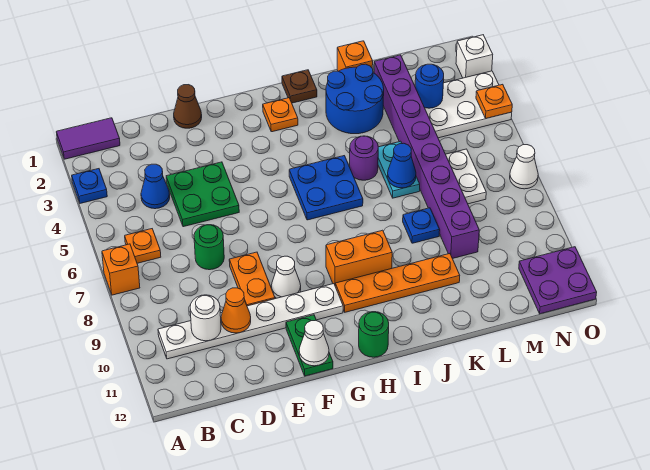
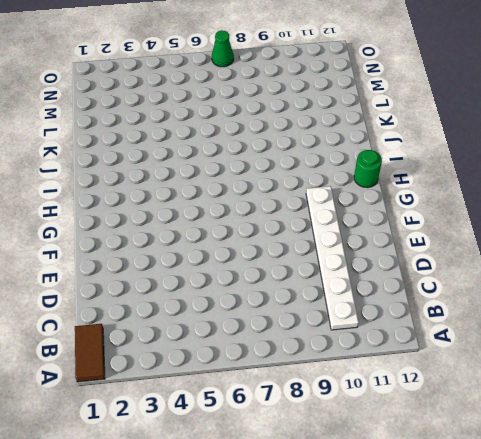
brown tile A1:B1 level 1 -> purple tile A1:B1 level 1
green cone O7 level 1 -> white cone O7 level 1
none -> blue plate A3 level 1
none -> orange brick A7 level 1
none -> orange plate B6 level 1
none -> blue cone C4 level 1

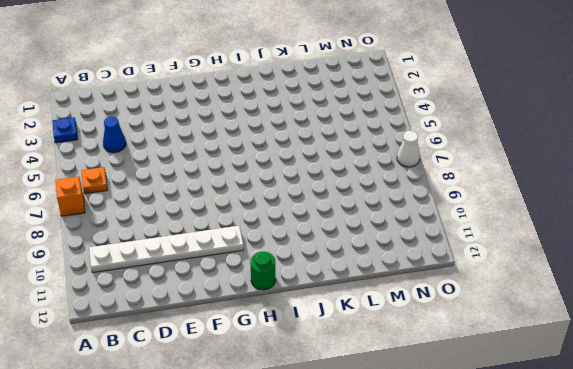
none -> purple tile A1:B1 level 1
none -> green plate D4:E5 level 1
none -> green round brick D7 level 1
none -> brown cone E1 level 1

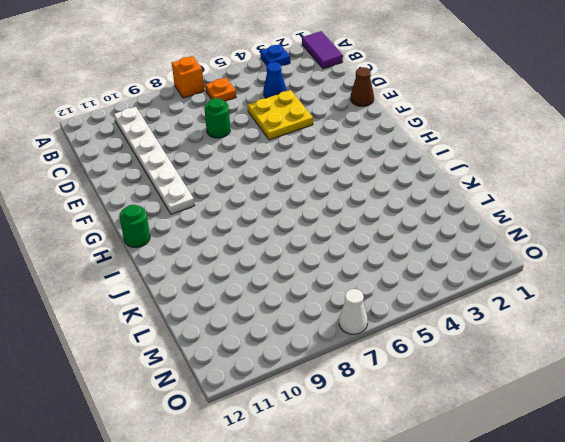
yellow plate D4:E5 level 1 -> green plate D4:E5 level 1
none -> orange plate E8:E9 level 1
none -> white cone F9 level 1
none -> green plate F11:F12 level 1
none -> orange plate H2 level 1

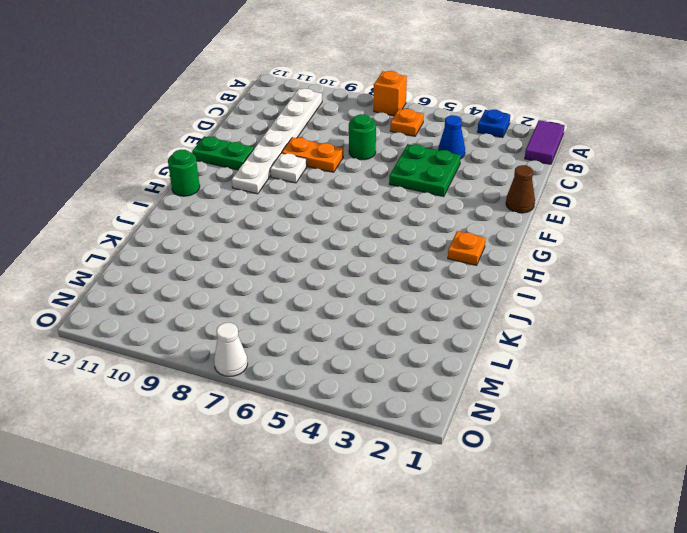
white plate F9 level 1 -> white cone F9 level 1
none -> blue plate H5:I6 level 1
none -> orange brick H9:I9 level 1
none -> orange plate H10:K10 level 1
none -> brown plate I1 level 1

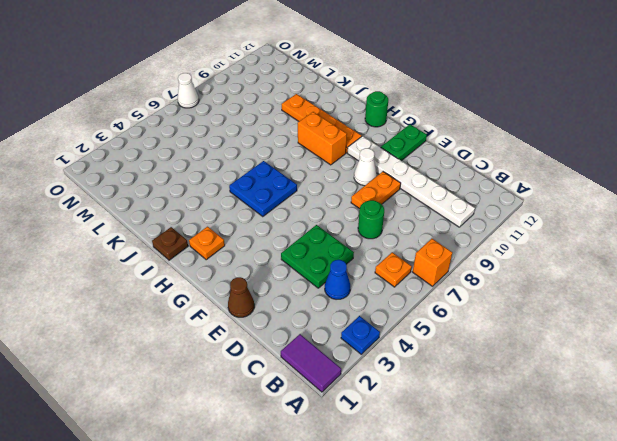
none -> blue round brick J2:K3 level 1
none -> purple round brick J5 level 1
none -> orange brick K1 level 1
none -> cyan plate K5:K6 level 1

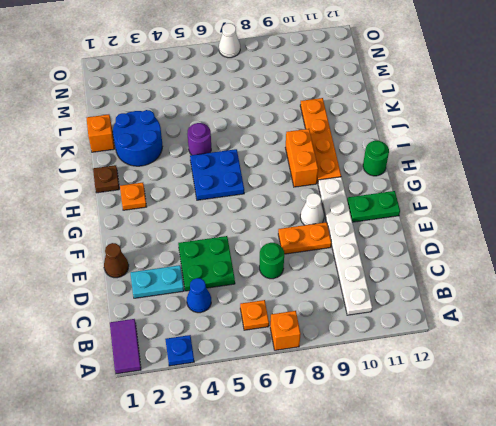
cyan plate D2:D3 level 1 -> cyan plate K5:K6 level 1
none -> blue plate K8 level 1
none -> purple brick L2:L9 level 1
none -> white plate M3:O4 level 1
none -> white plate M6:M7 level 1

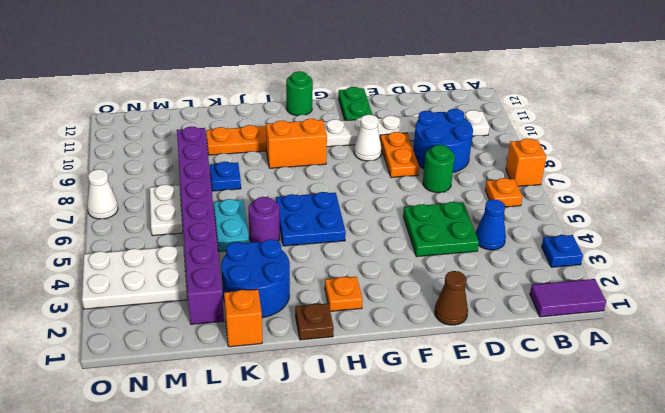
blue round brick C8:D9 level 1 -> none
none -> purple plate N11:O12 level 1
none -> white brick O2 level 1
none -> white round brick C10 level 2
none -> orange cone D10 level 2

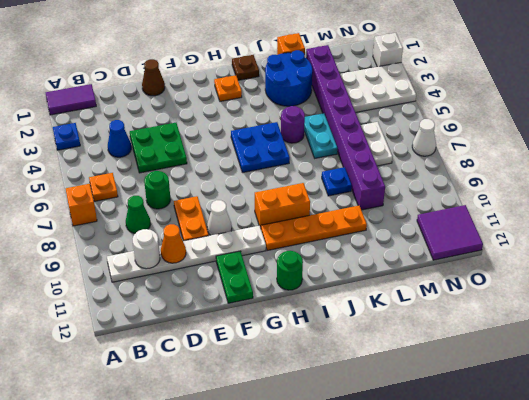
green cone C8 level 1 -> none
purple tile N11:O12 level 1 -> purple plate N11:O12 level 1
none -> white cone F12 level 2
none -> blue cone K6 level 2
none -> blue round brick M3 level 2
none -> orange plate O4 level 2

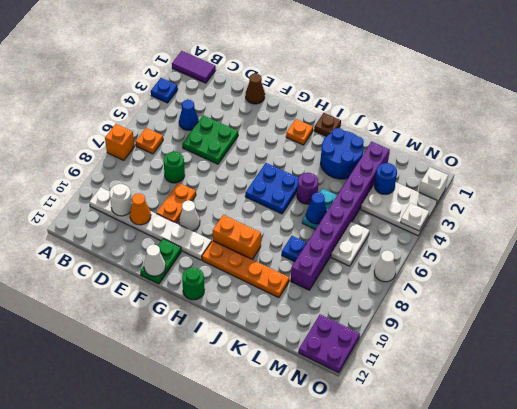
white plate O4 level 2 -> orange plate O4 level 2
none -> orange brick K1 level 1

